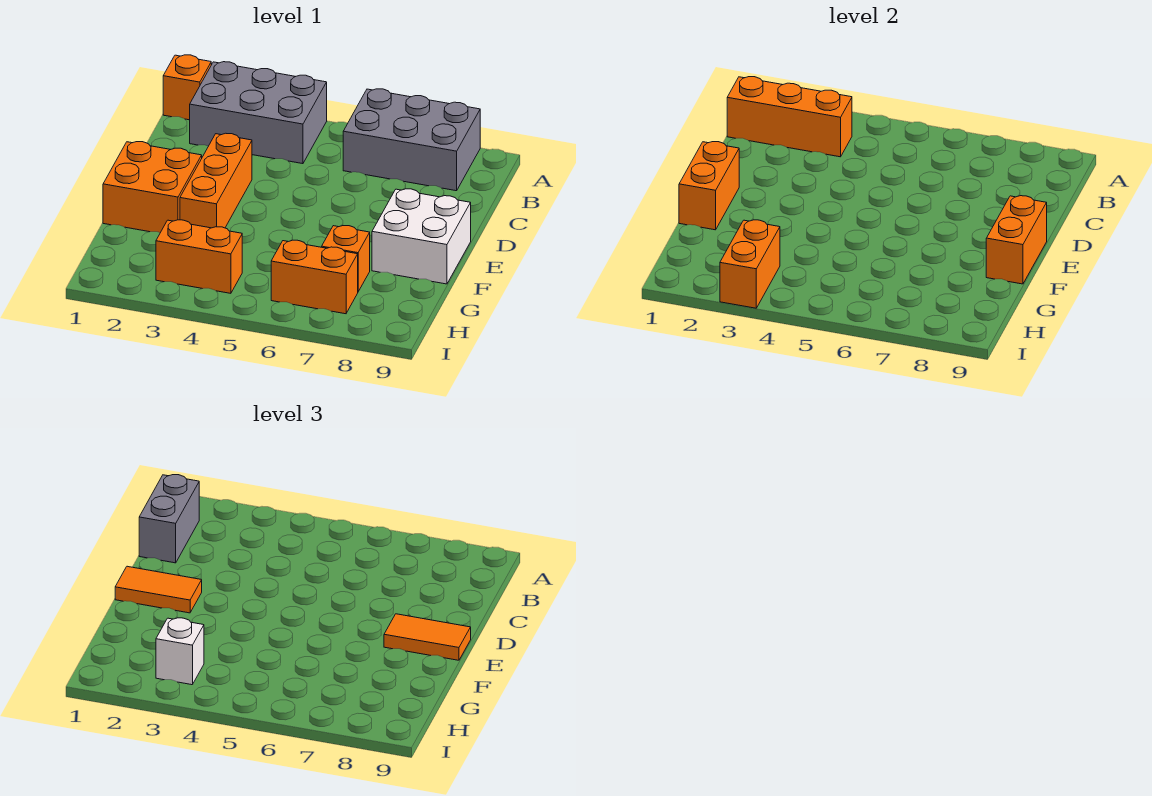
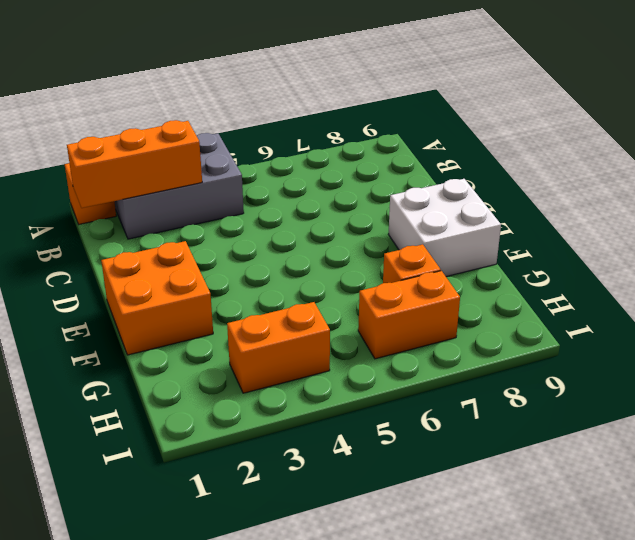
none -> grey brick A6:B8 level 1
none -> orange brick D3:F3 level 1
none -> orange brick E1:F1 level 2

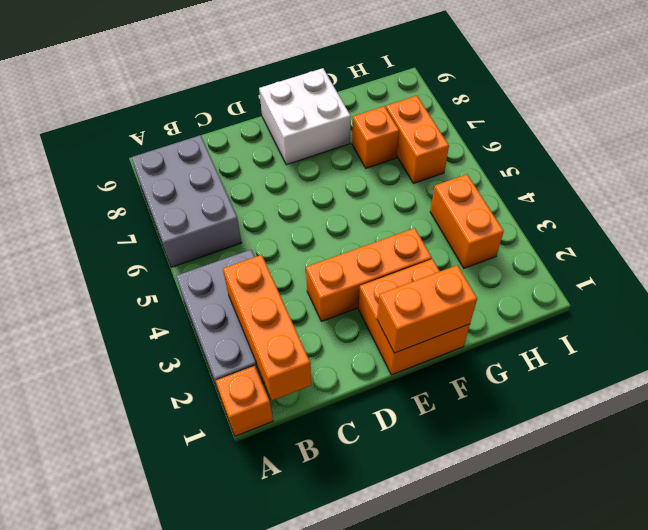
none -> orange brick E9:F9 level 2
none -> orange brick H3:I3 level 2
none -> grey brick B1:C1 level 3

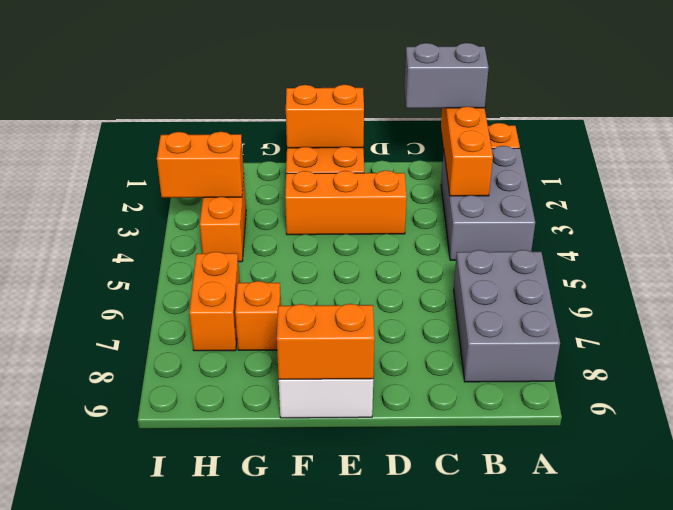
none -> orange tile E1:E2 level 3
none -> orange tile E8:E9 level 3
none -> white brick H3 level 3

